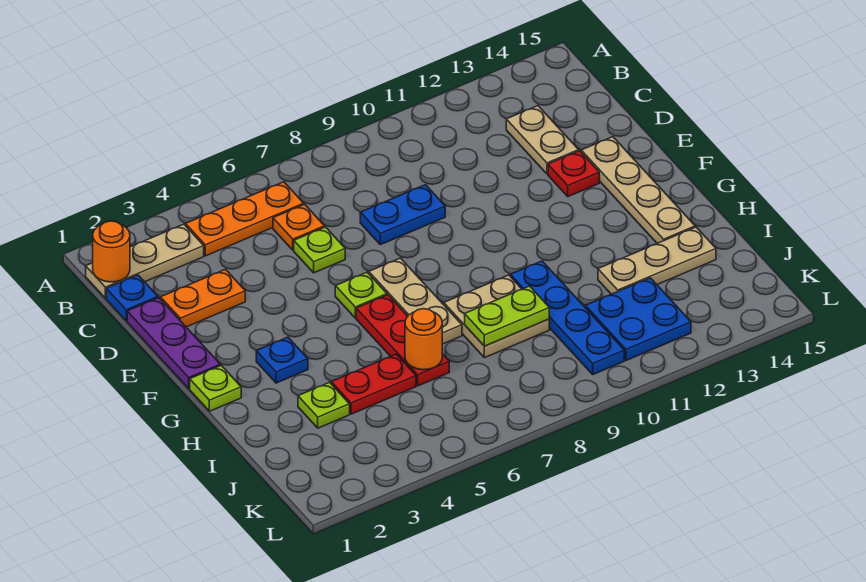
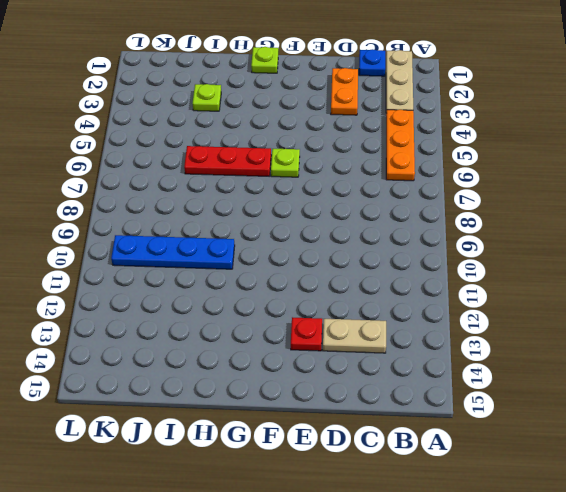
none -> orange plate C6 level 1
none -> purple plate D1:F1 level 1
none -> lime plate D6 level 1

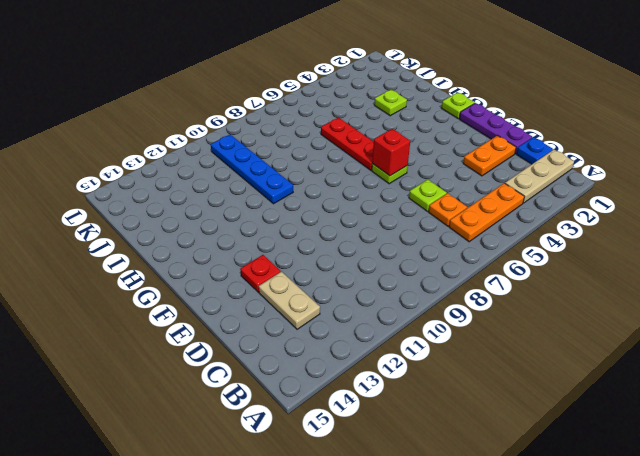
red brick F6 level 2 -> none
none -> blue plate D8:D9 level 1
none -> tan plate E14:H14 level 1
none -> tan plate F7:H7 level 1

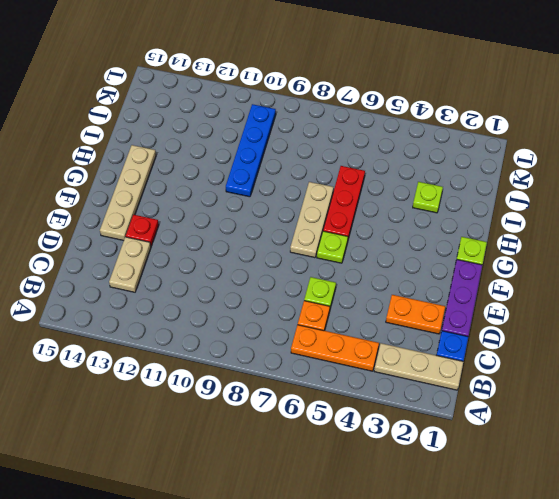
none -> blue plate D8:D9 level 1
none -> blue plate G3 level 1
none -> tan plate H8:I9 level 1

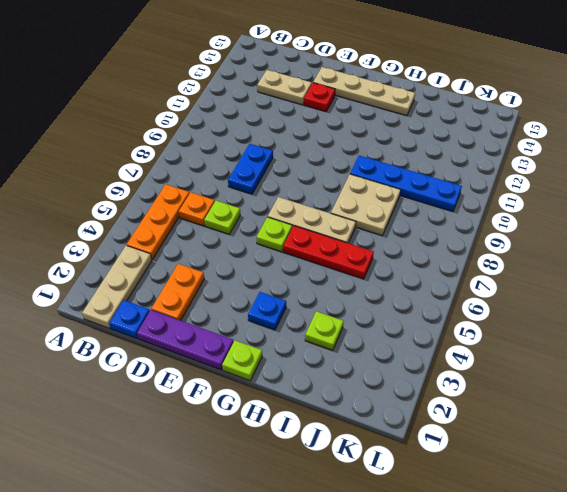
none -> red plate I4:I5 level 1
none -> tan plate I12:I14 level 1
none -> blue plate J11:K12 level 1

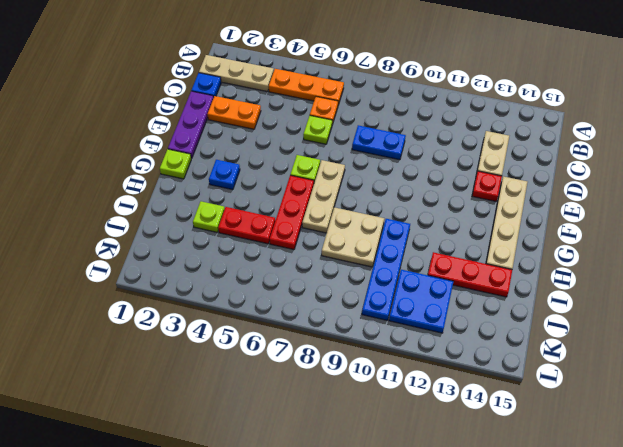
red plate I12:I14 level 1 -> tan plate I12:I14 level 1
none -> orange round brick B1 level 2
none -> orange round brick I6 level 2
none -> lime plate I8:I9 level 2

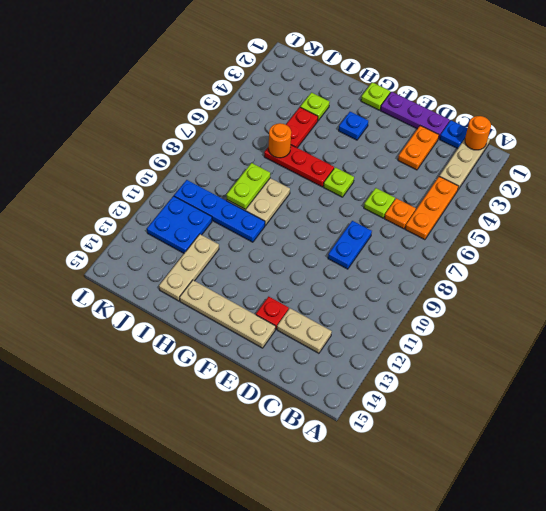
none -> tan plate F7:H7 level 1

